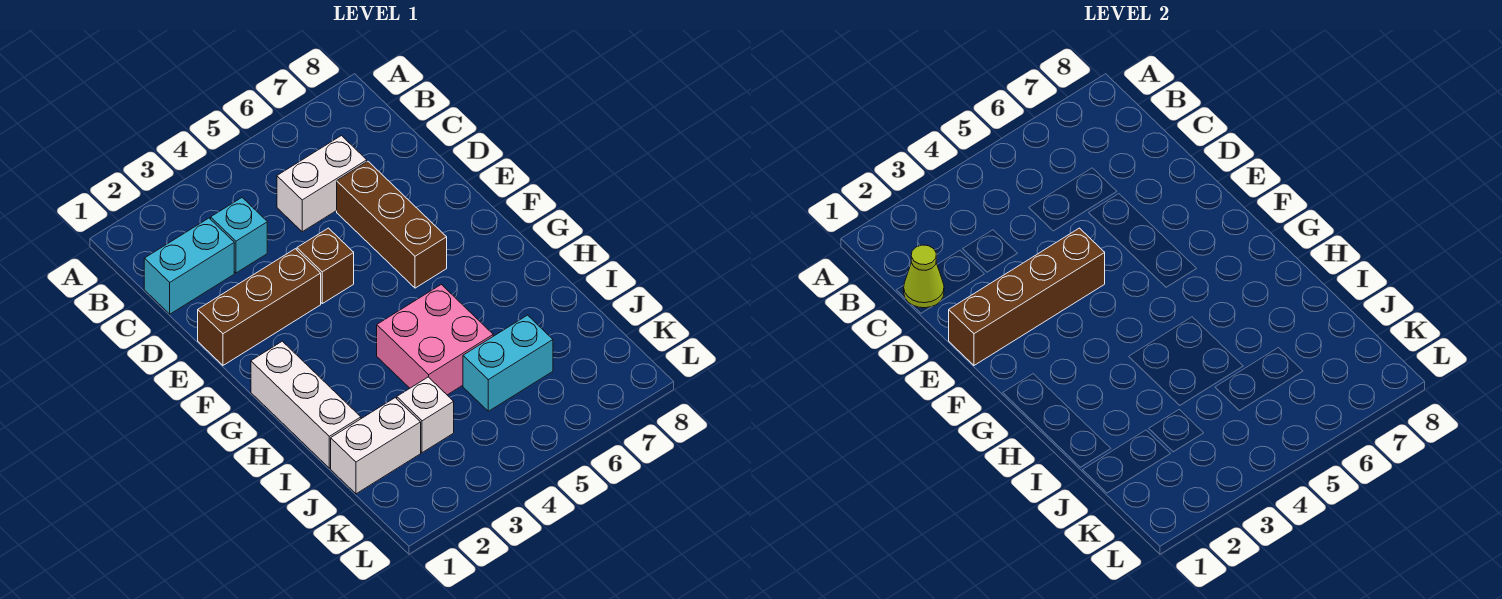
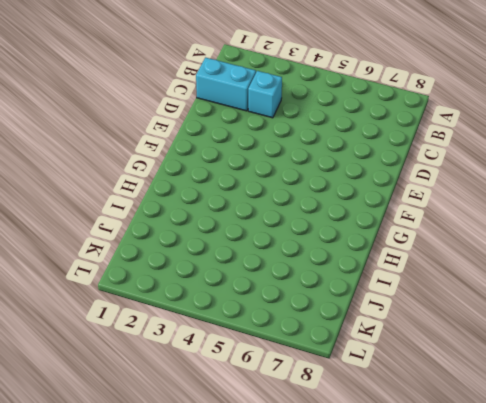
none -> white brick C5:C6 level 1
none -> brown brick D6:F6 level 1
none -> brown brick E1:E3 level 1

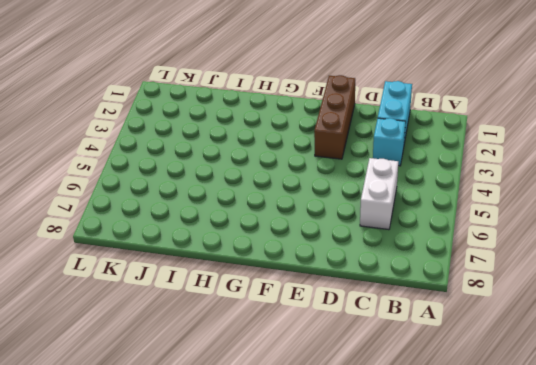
none -> brown brick D6:F6 level 1
none -> brown brick E4 level 1
none -> white brick G1:I1 level 1

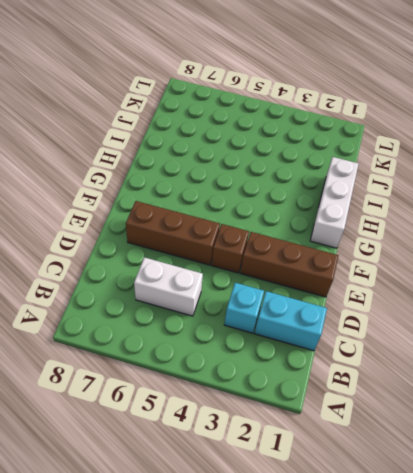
brown brick E5:E7 level 1 -> brown brick D6:F6 level 1
none -> pink brick H4:I5 level 1
none -> white brick J1:J2 level 1
none -> white brick J3 level 1

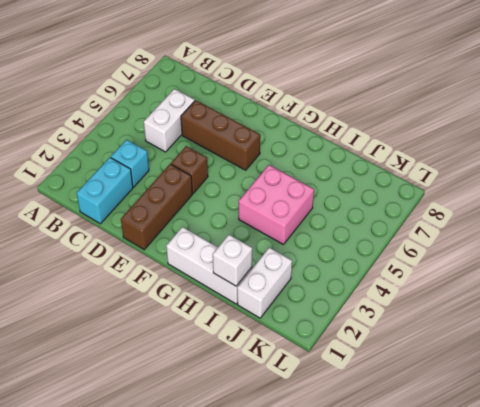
white brick I1 level 2 -> white brick J3 level 1
none -> cyan brick J5:J6 level 1
none -> lime cone C1 level 2
none -> brown brick E1:E4 level 2

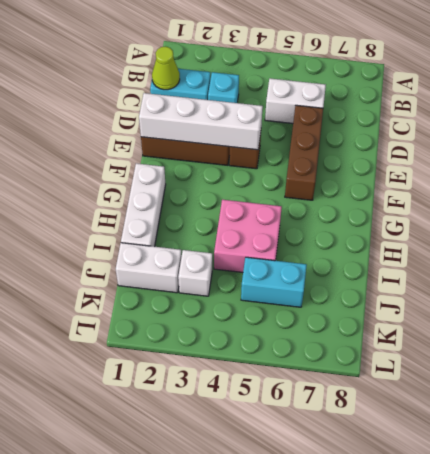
white brick E1:E4 level 2 -> brown brick E1:E4 level 2

